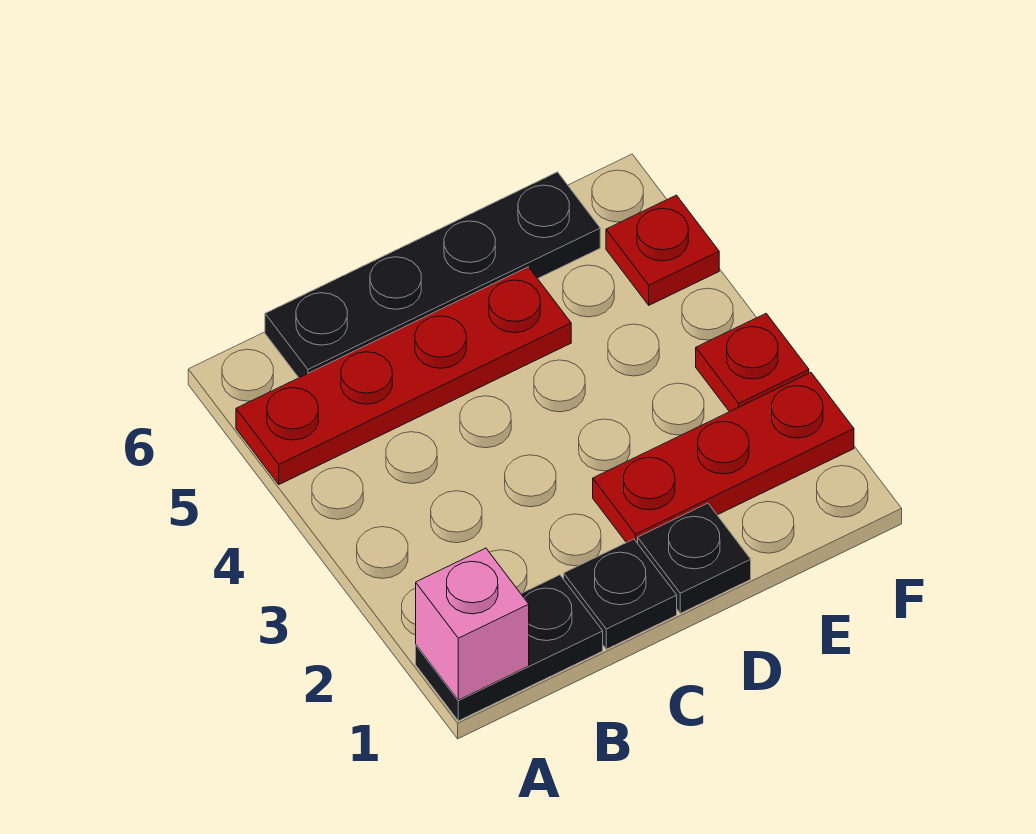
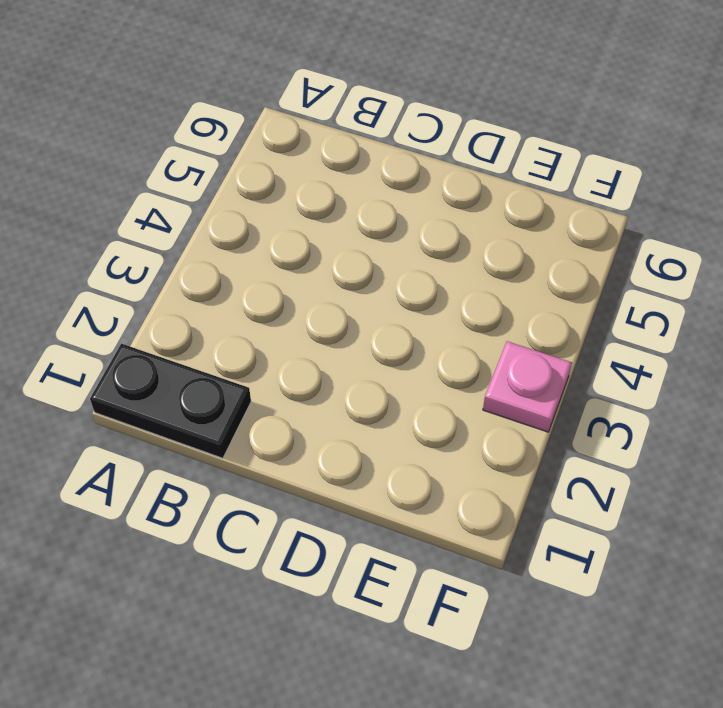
pink plate F3 level 1 -> red plate F3 level 1
none -> red plate A5:D5 level 1
none -> black plate B6:E6 level 1

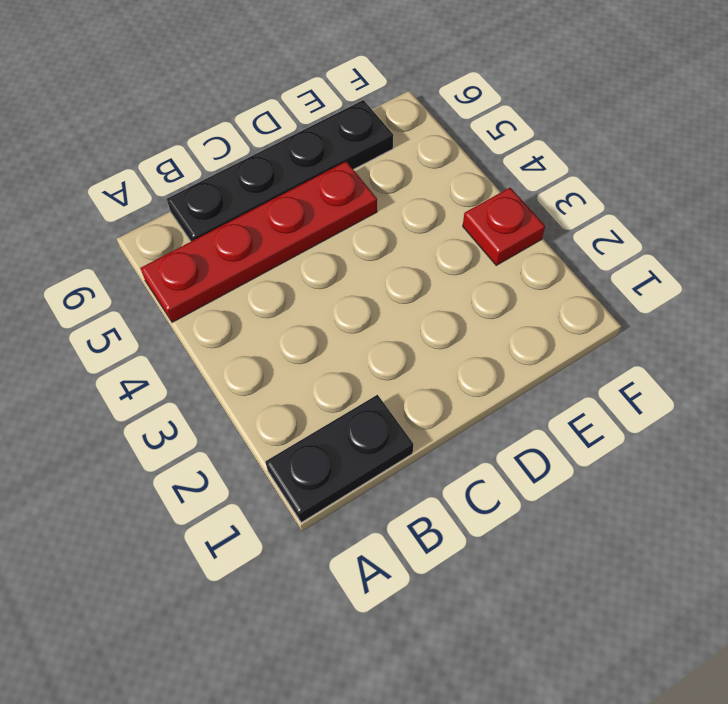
none -> black plate C1 level 1
none -> black plate D1 level 1

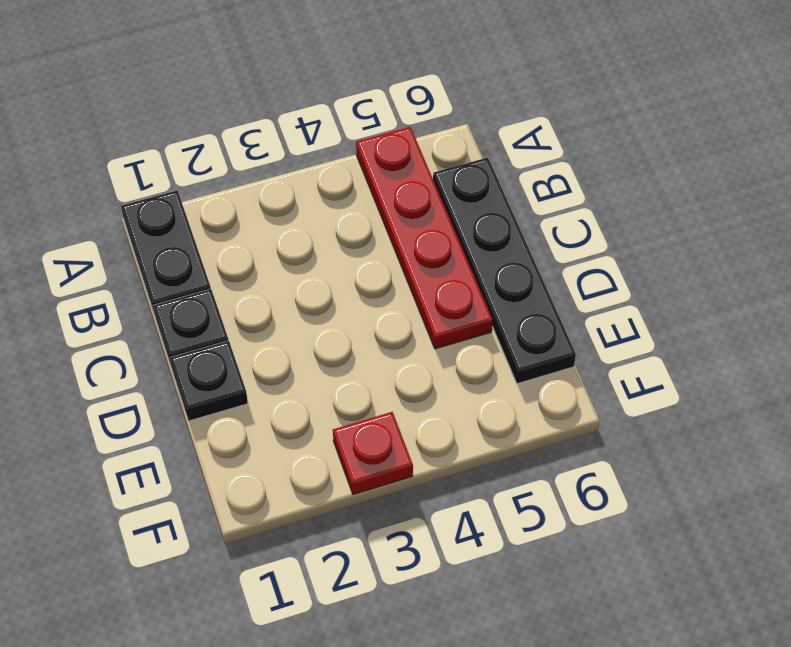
none -> red plate D2:F2 level 1
none -> red plate F5 level 1

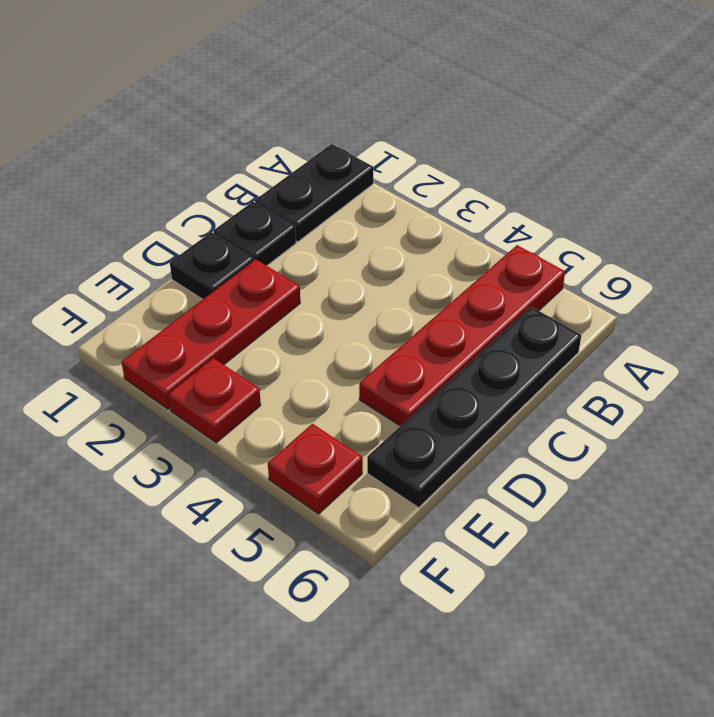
none -> pink brick A1 level 2

